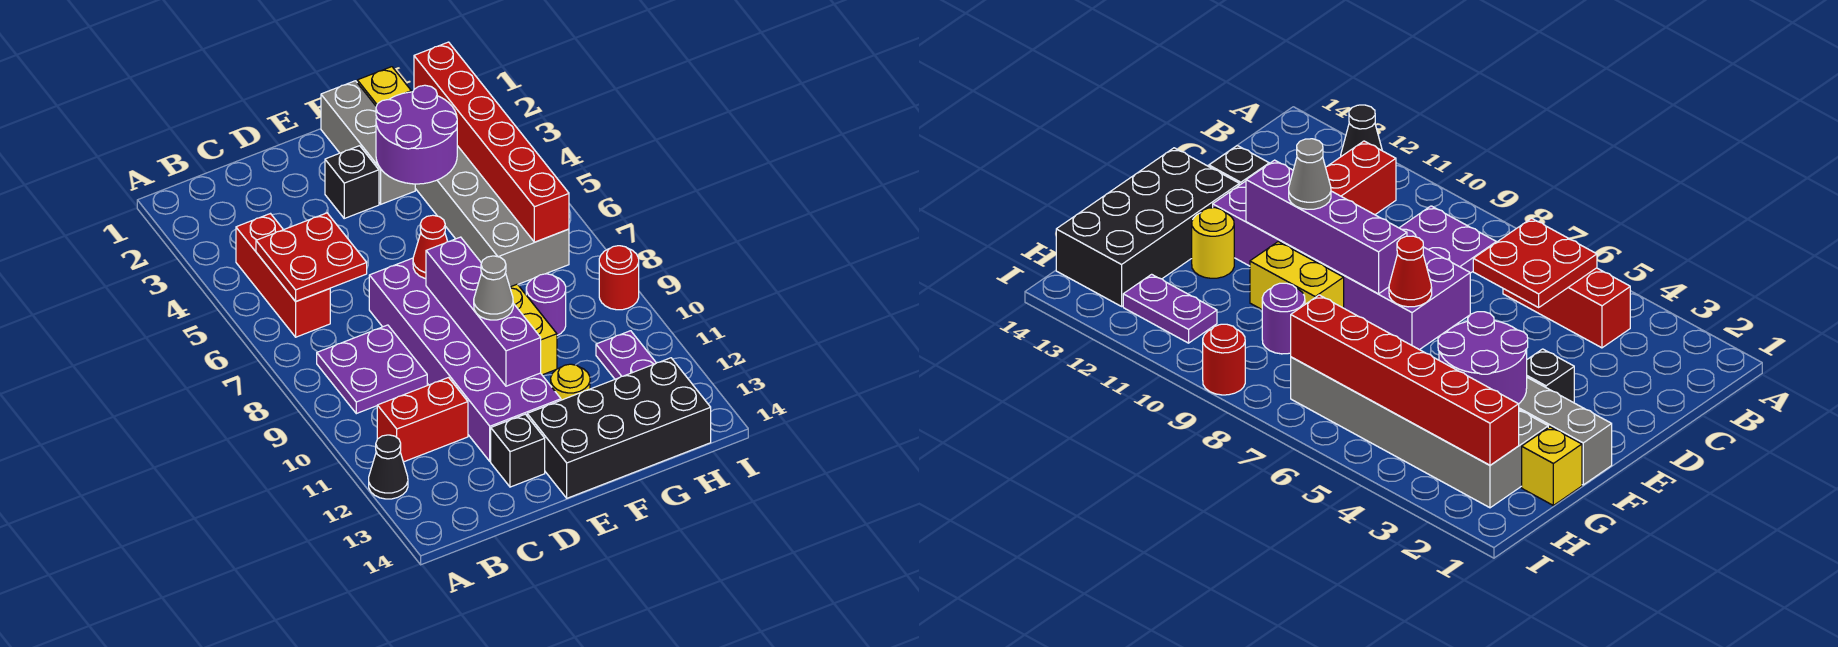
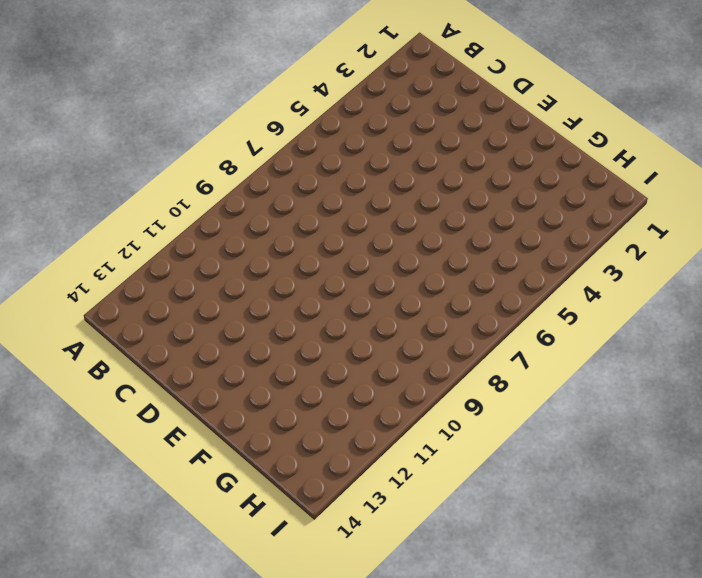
none -> black cone A12 level 1
none -> red brick B4:B6 level 1
none -> purple plate B8:C9 level 1

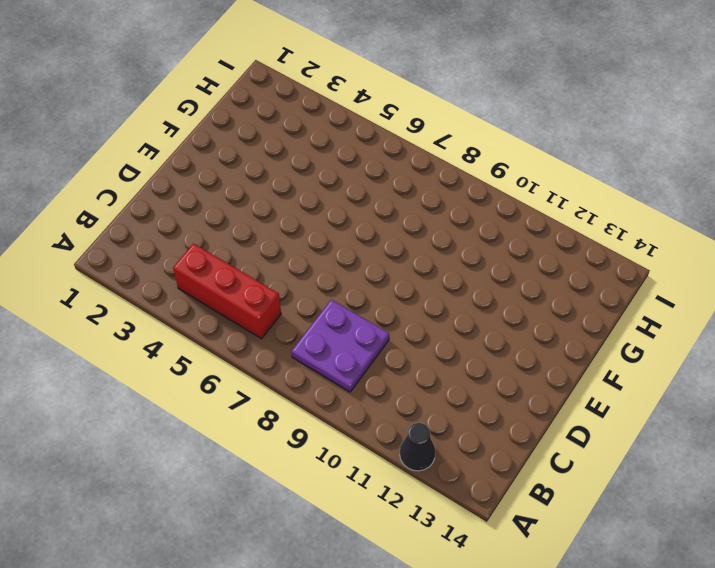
none -> red brick B11:C11 level 1
none -> purple brick D7:E12 level 1
none -> black brick D13 level 1

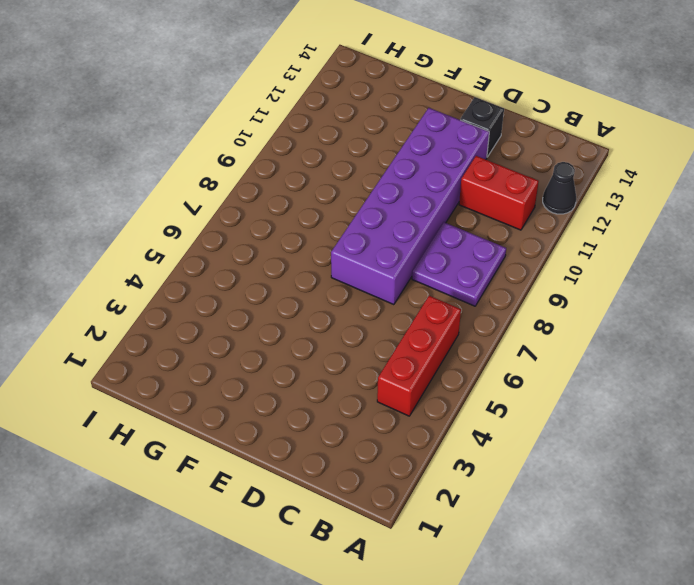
none -> black brick E3 level 1
none -> black brick E13:H14 level 1
none -> grey brick F1:F3 level 1

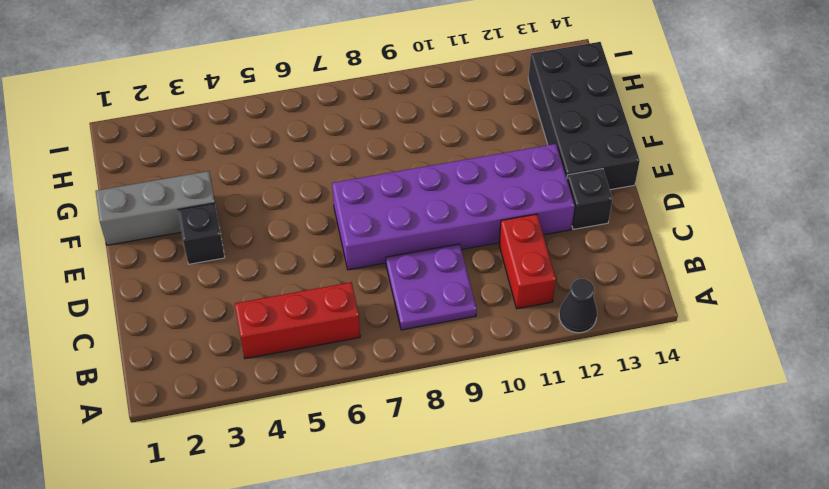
none -> yellow brick F9:F10 level 1
none -> yellow round brick F12 level 1
none -> yellow brick G1 level 1

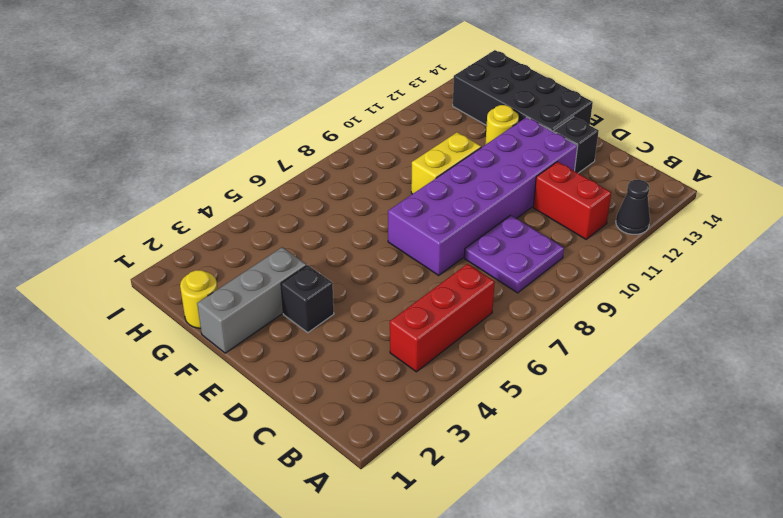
yellow round brick G1 level 1 -> yellow brick G1 level 1
none -> grey brick G2:H7 level 1
none -> purple round brick G9 level 1
none -> purple plate H11:H12 level 1

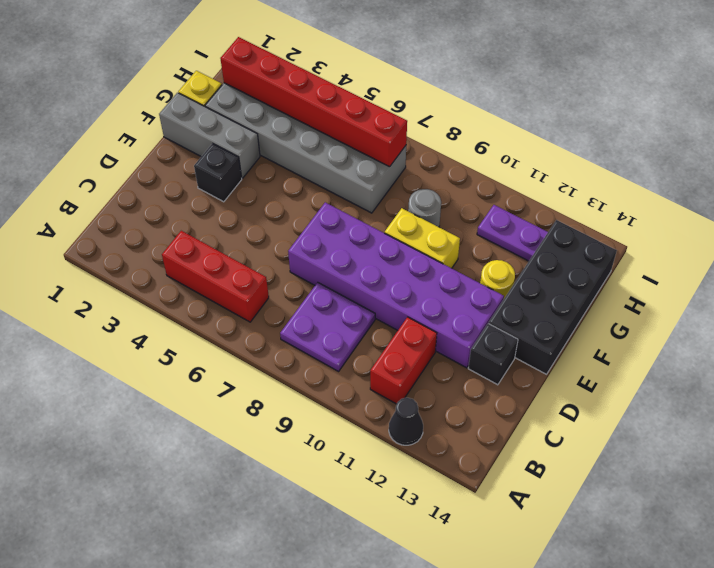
grey round brick G9 level 1 -> purple round brick G9 level 1
none -> red round brick I9 level 1
none -> red plate B5:C6 level 2
none -> red cone E7 level 2

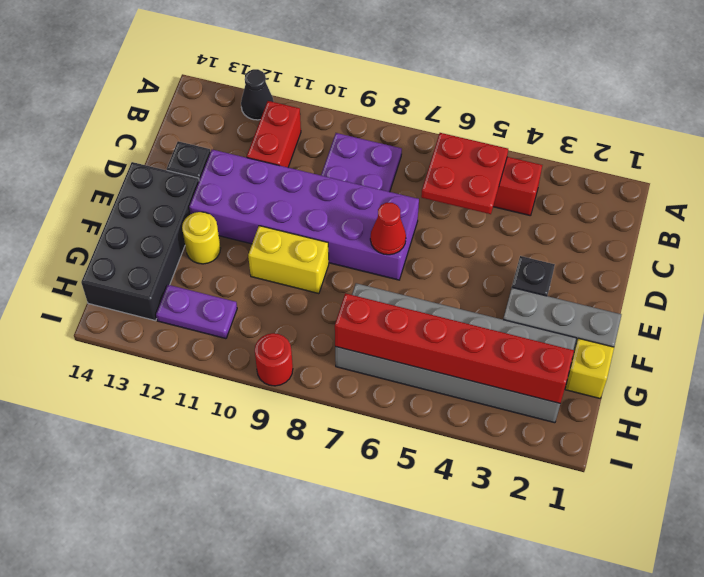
none -> purple round brick G9 level 1
none -> purple brick E8:E11 level 2
none -> purple round brick F3:G4 level 2

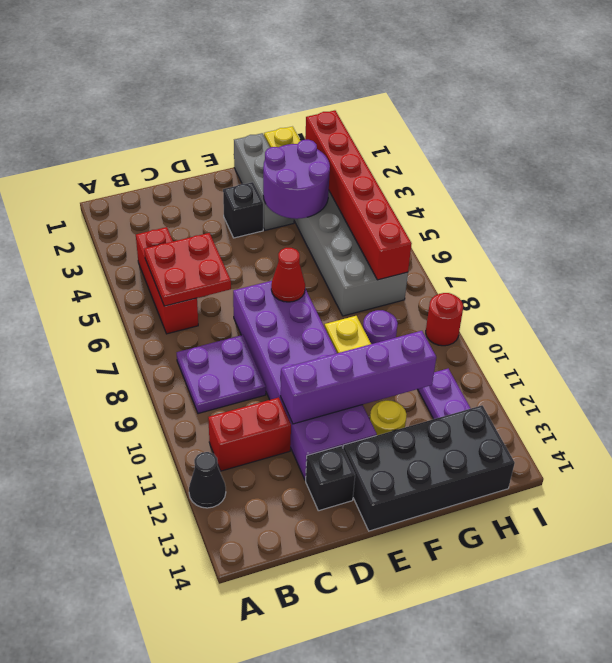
purple brick D11:G11 level 2 -> purple brick E8:E11 level 2
none -> grey cone E10 level 3

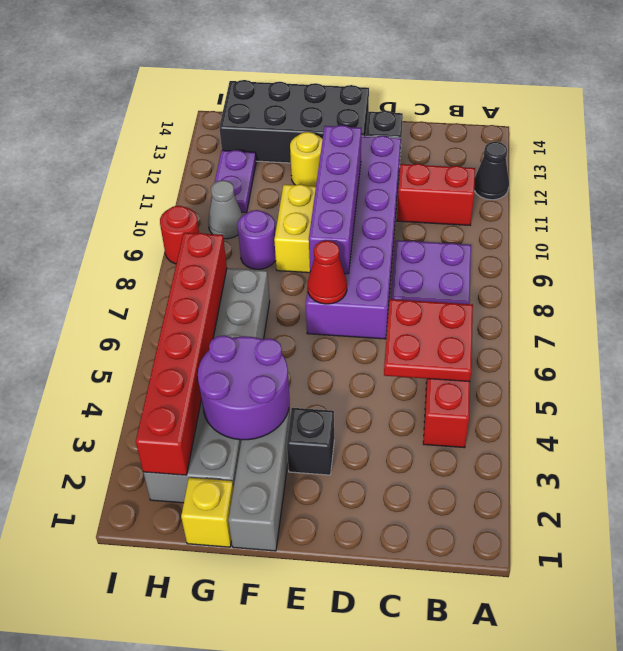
grey cone H10 level 1 -> grey cone E10 level 3

